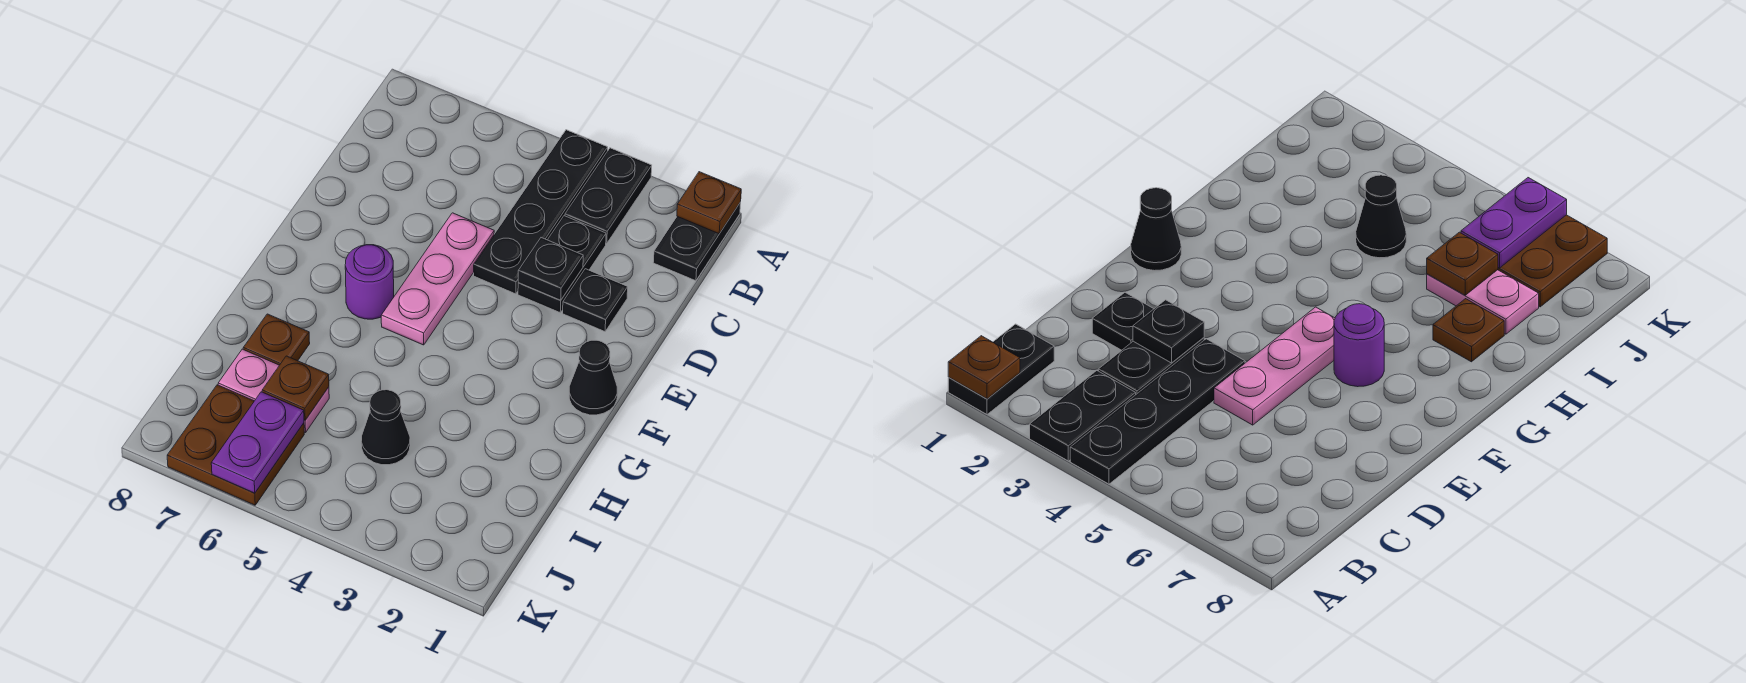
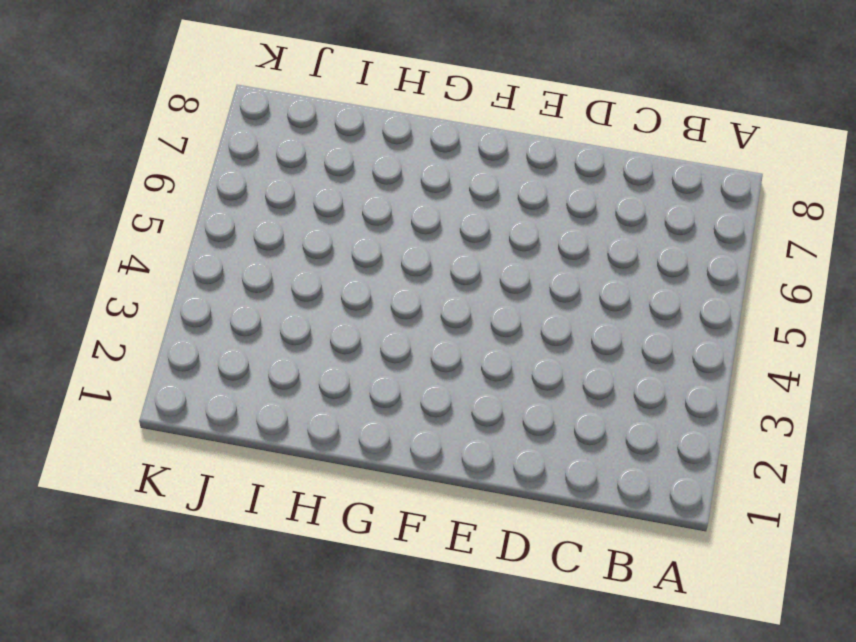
none -> black plate A1:B1 level 1
none -> black plate A3:B3 level 1
none -> black plate A4:D4 level 1

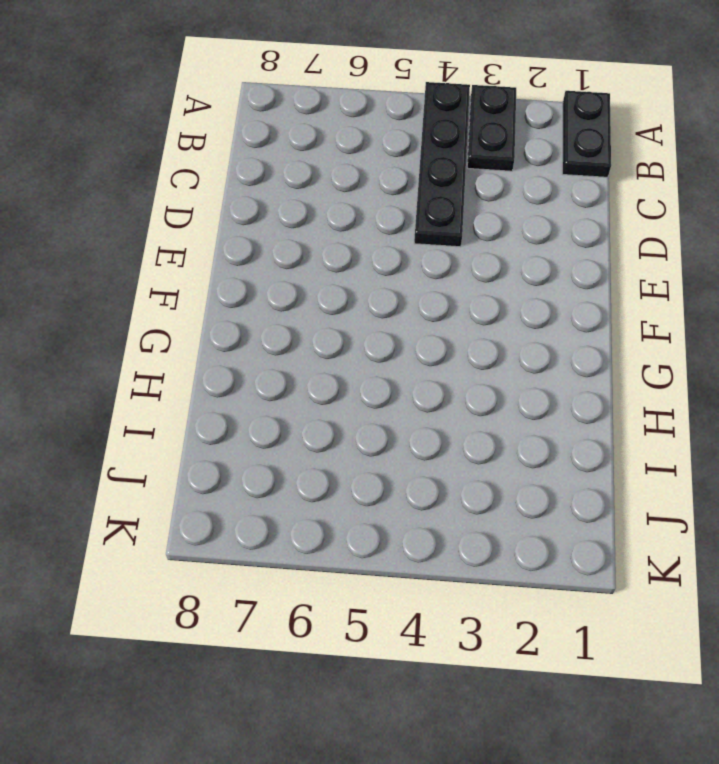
none -> black plate C3:D3 level 1
none -> black plate D2 level 1
none -> pink plate D5:F5 level 1

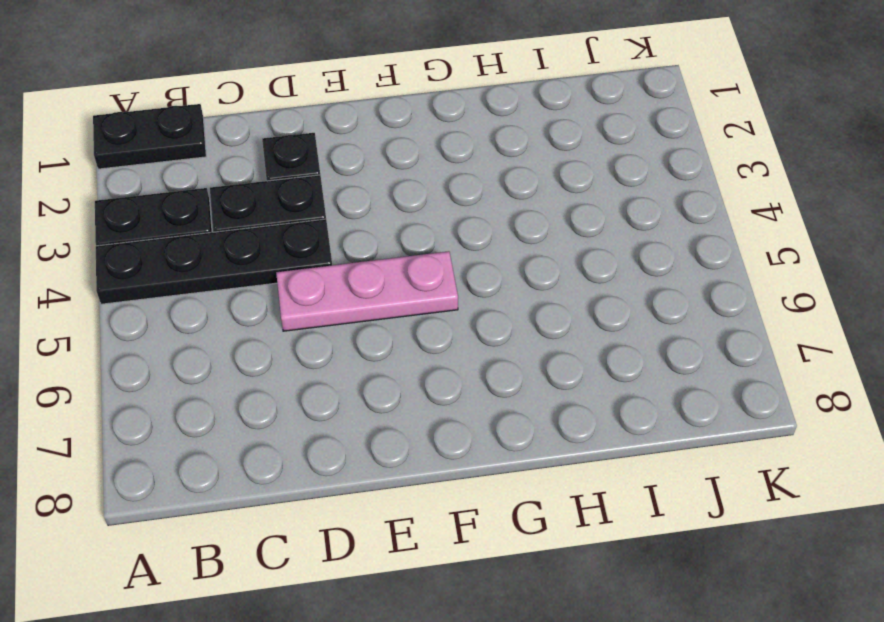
none -> black cone F1 level 1
none -> purple round brick F6 level 1
none -> brown plate H7 level 1

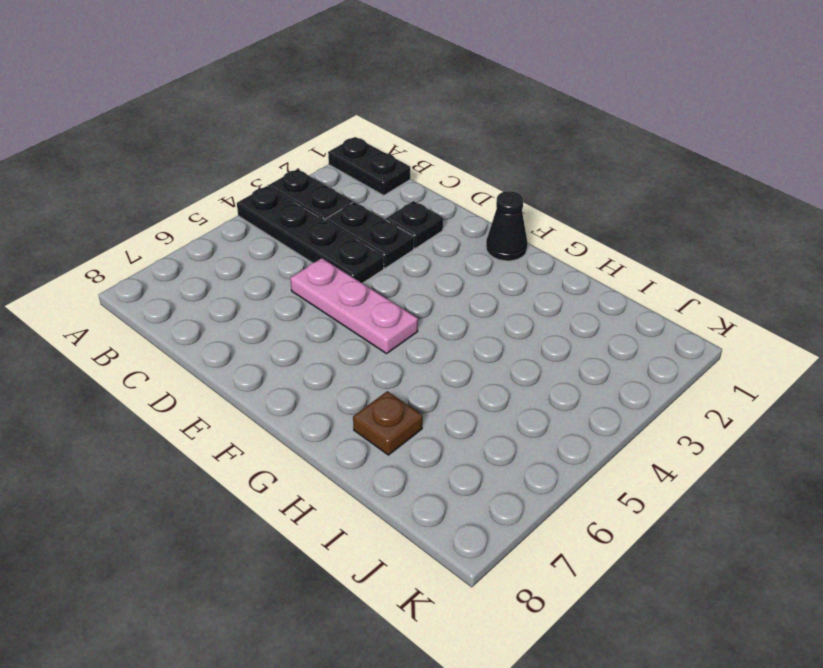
none -> purple round brick F6 level 1
none -> black cone I4 level 1
none -> pink plate I6:I7 level 1

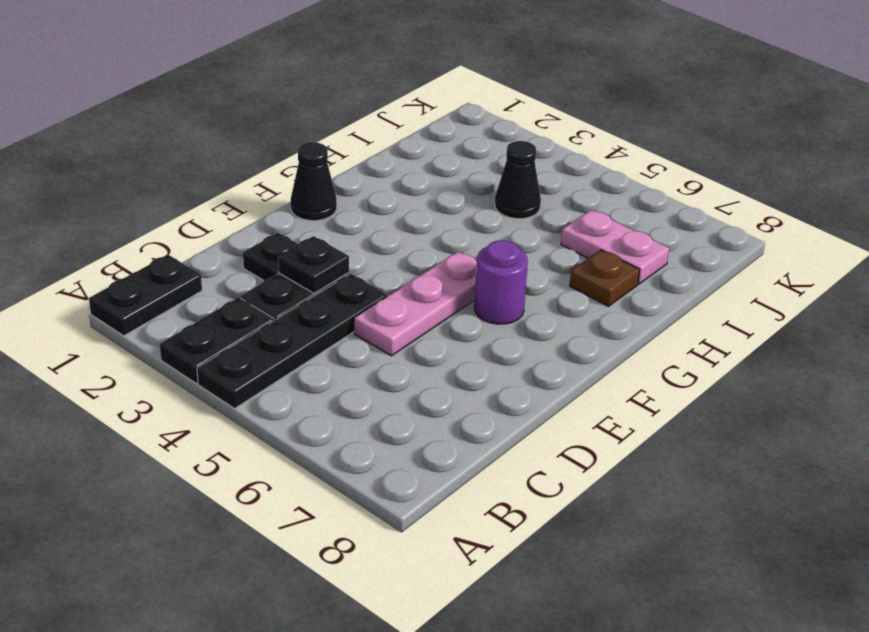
none -> brown plate J6:K7 level 1
none -> brown plate A1 level 2
none -> brown plate I6 level 2

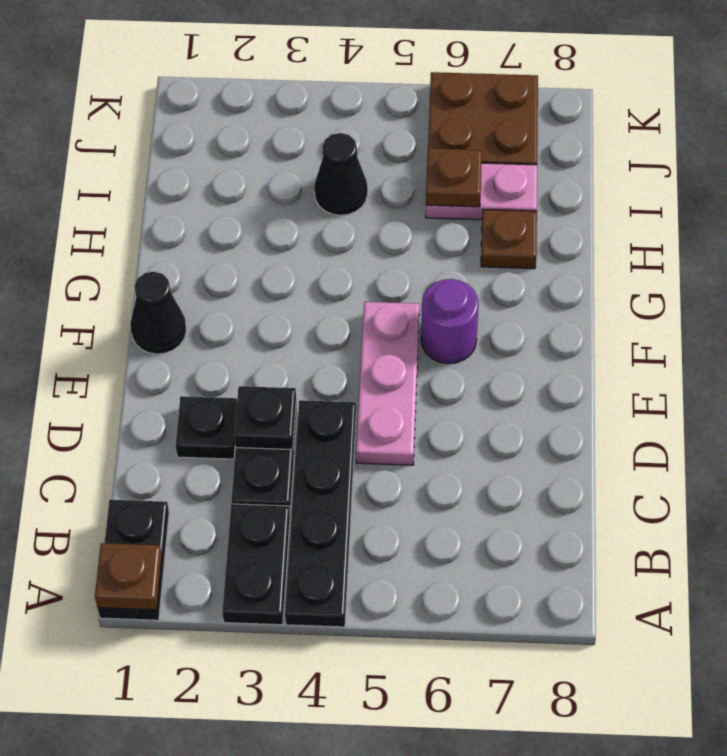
none -> purple plate J6:K6 level 2

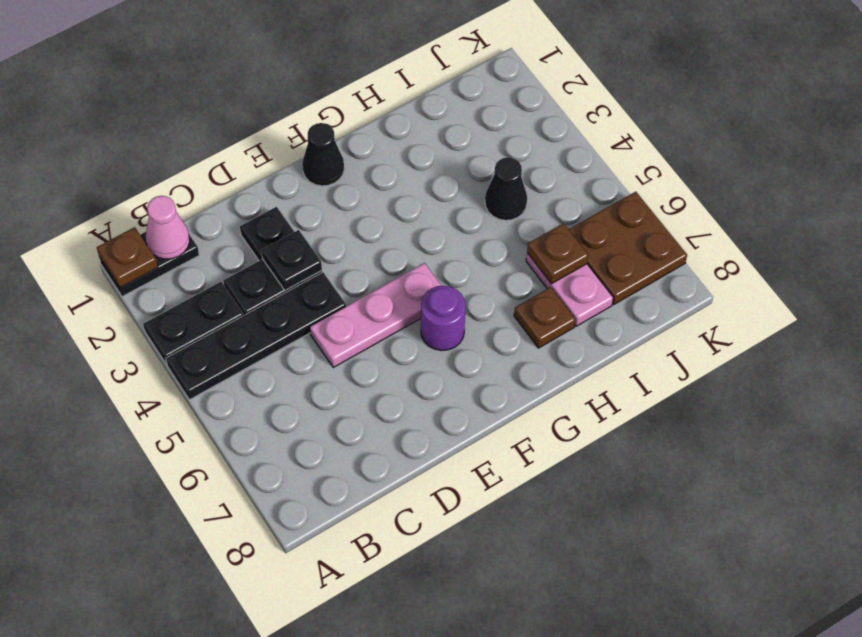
pink cone B1 level 2 -> none
none -> purple plate J6:K6 level 2

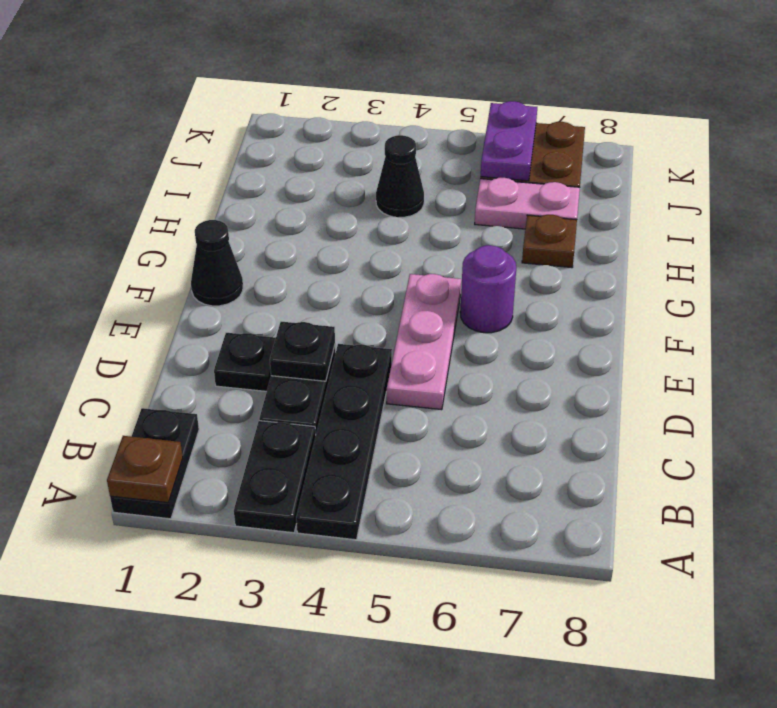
none -> brown plate I6 level 2

